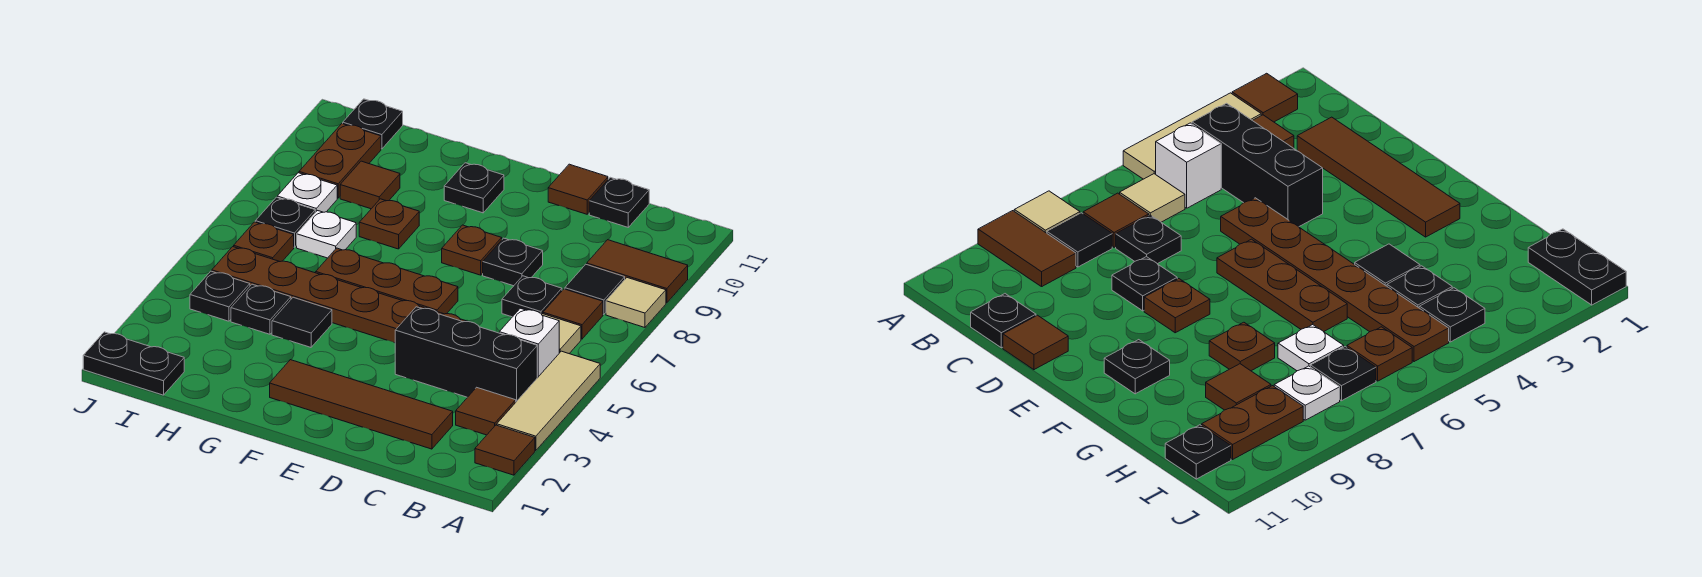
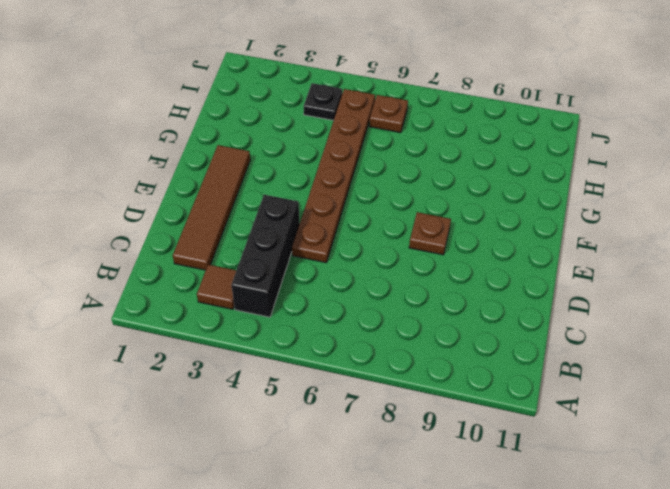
none -> brown tile A2 level 1
none -> tan tile A3:A5 level 1
none -> tan tile A8 level 1
none -> brown tile A9:B9 level 1

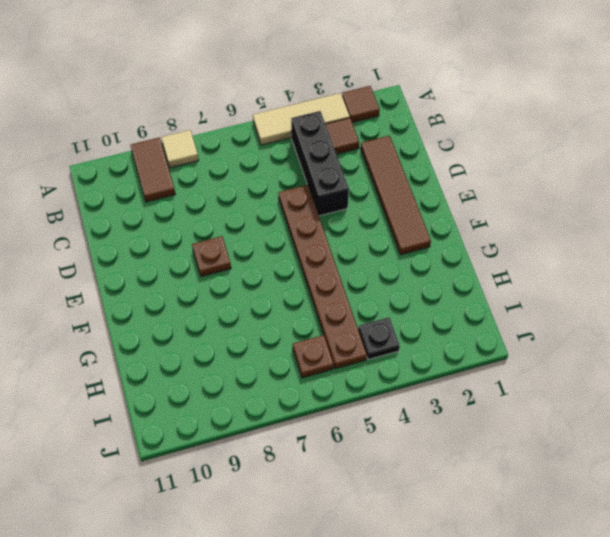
none -> white brick B5 level 1
none -> tan tile B6 level 1
none -> brown tile B7 level 1
none -> black tile B8 level 1

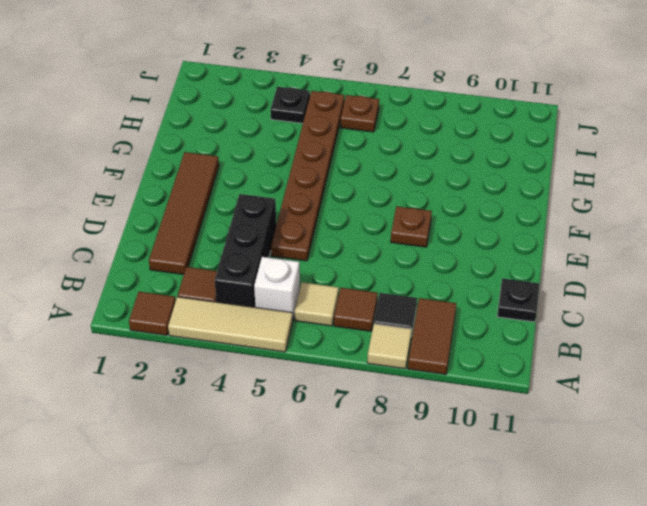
none -> black plate C7 level 1
none -> black plate D8 level 1
none -> brown tile D11 level 1
none -> brown plate E6:G6 level 1

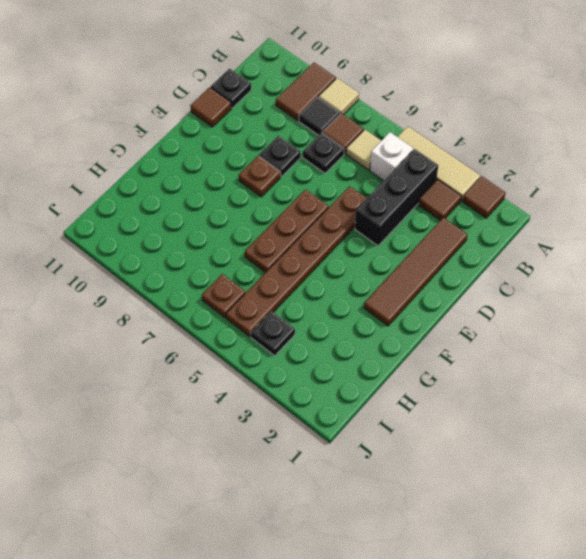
none -> black plate F10 level 1
none -> black tile G4 level 1
none -> brown plate G8 level 1
none -> black plate H4 level 1

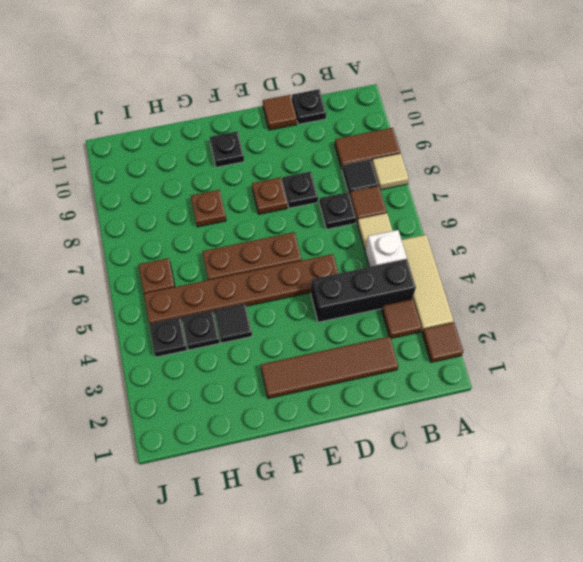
none -> white plate H7 level 1
none -> brown tile H9 level 1
none -> black plate I1:J1 level 1
none -> black plate I7 level 1

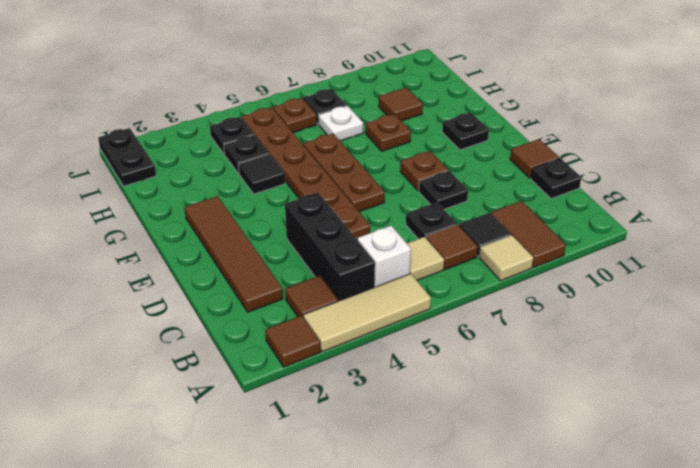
none -> white plate I8 level 1
none -> brown plate I9:I10 level 1
none -> black plate I11 level 1

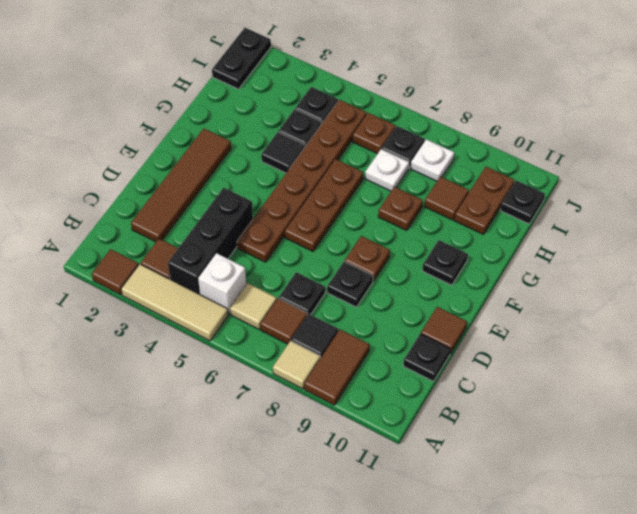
brown plate H10:I10 level 1 -> brown plate I9:I10 level 1

